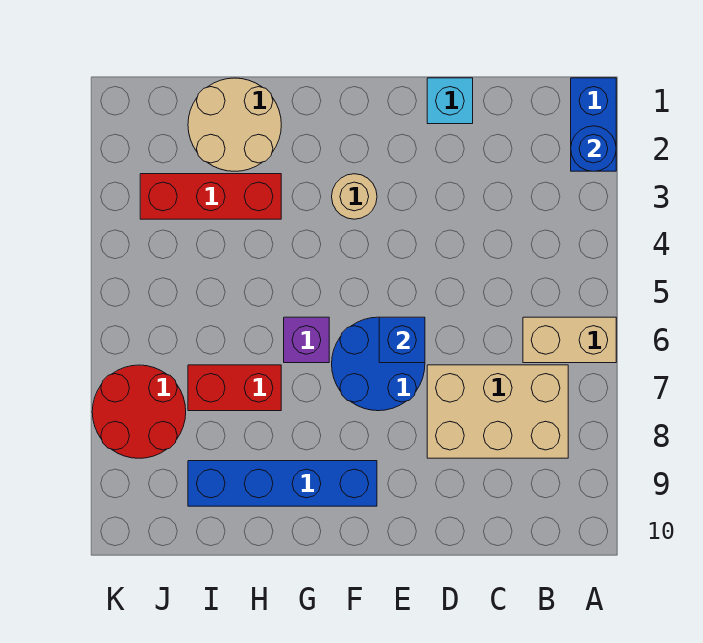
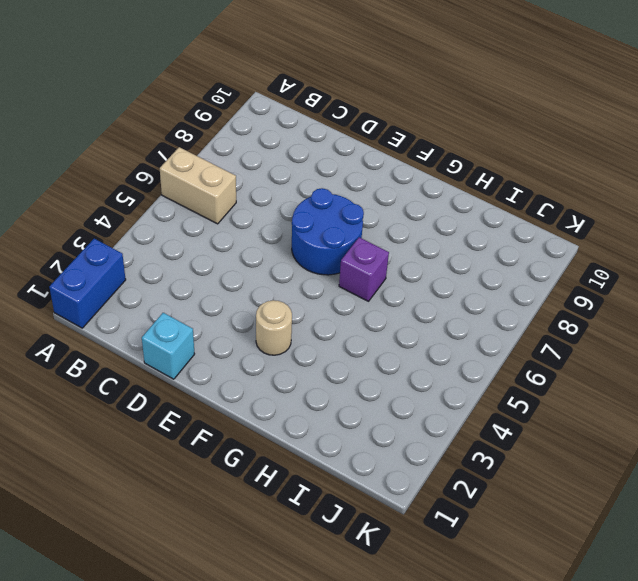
none -> tan brick B7:D8 level 1
none -> blue brick F9:I9 level 1
none -> tan round brick H1:I2 level 1

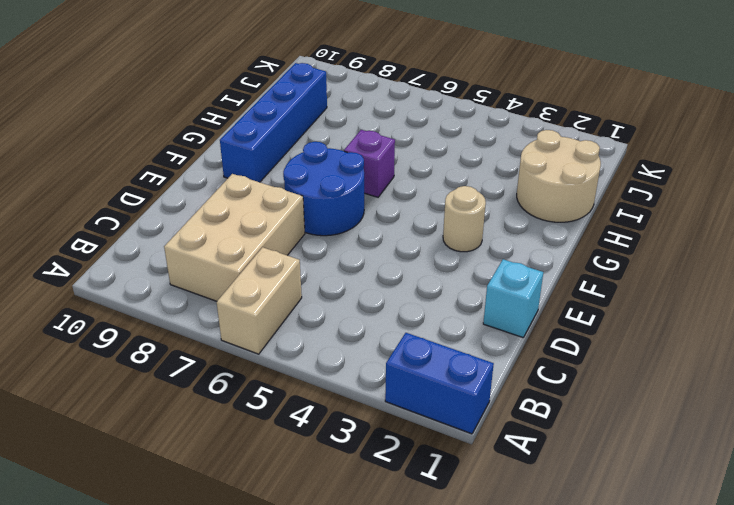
none -> red brick H3:J3 level 1
none -> red brick H7:I7 level 1
none -> red round brick J7:K8 level 1

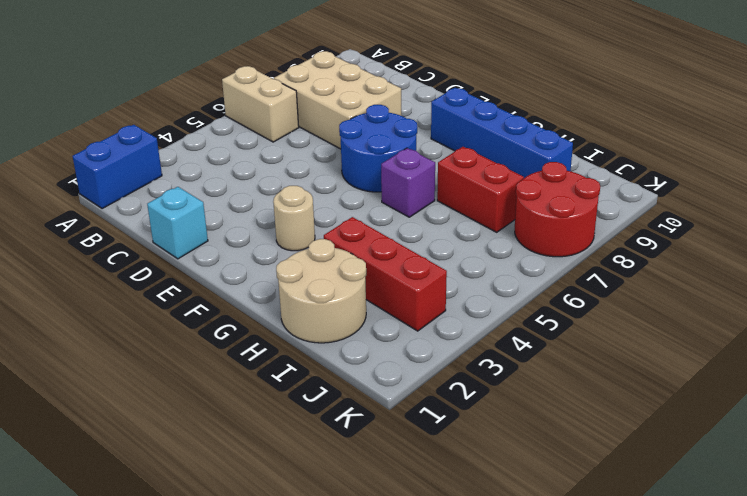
none -> blue round brick A2 level 2
none -> blue brick E6 level 2

